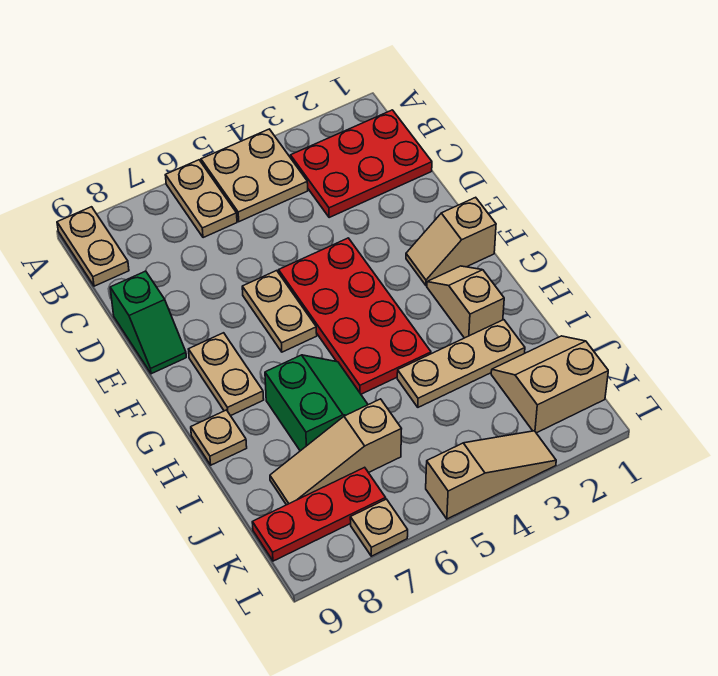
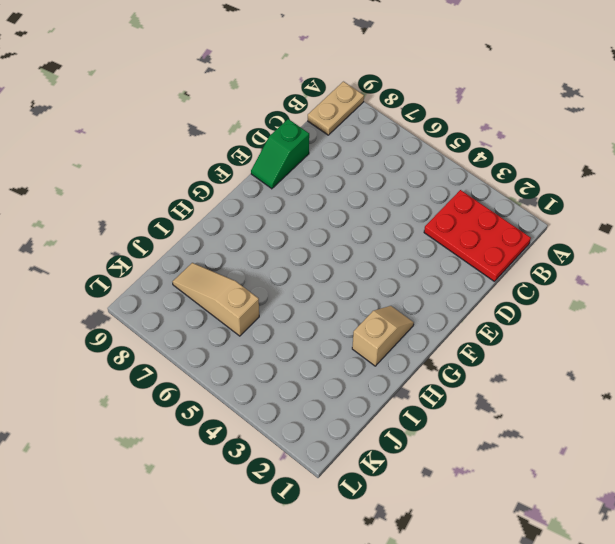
none -> tan plate A4:B5 level 1
none -> tan plate A6:B6 level 1
none -> red plate E4:H5 level 1

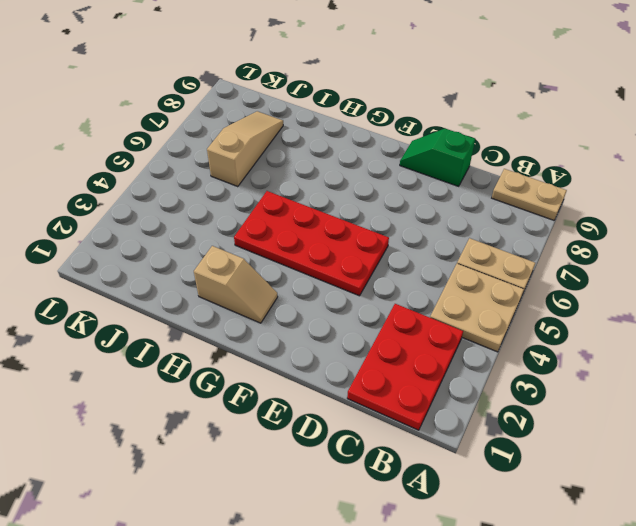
none -> tan plate E6:F6 level 1
none -> tan slope F1:F2 level 1 top 1
none -> tan plate F8:G8 level 1

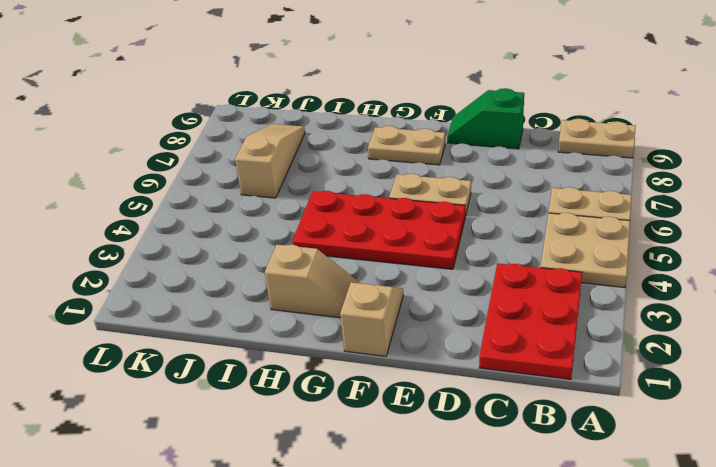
none -> green slope H6:I7 level 1 top 7
none -> tan plate H9 level 1
none -> tan plate I2:I4 level 1

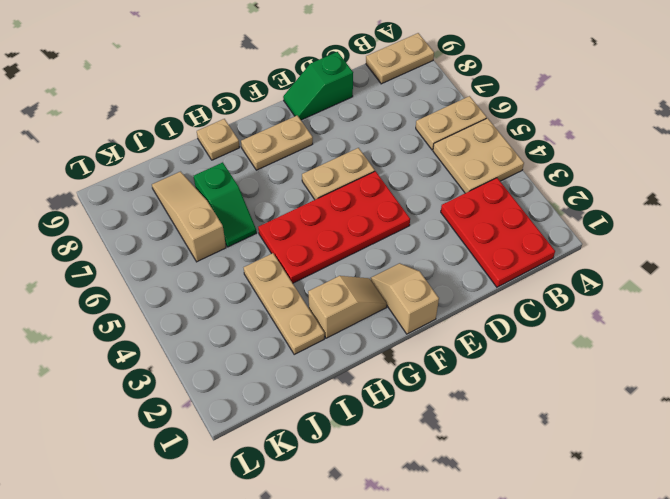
green slope I6:I7 level 1 top 7 -> green slope H6:I7 level 1 top 7
none -> tan slope J1:K2 level 1 top K
none -> red plate K7:K9 level 1
none -> tan slope L3:L5 level 1 top 5

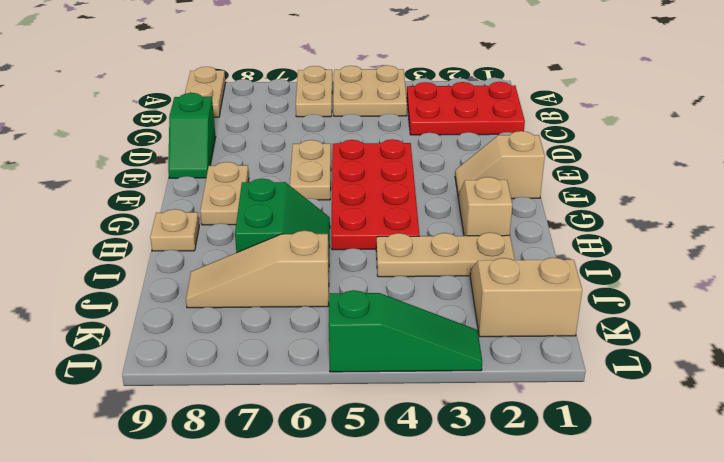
green slope L3:L5 level 1 top 5 -> tan slope L3:L5 level 1 top 5
none -> red plate K7:K9 level 1
none -> tan plate L7 level 1

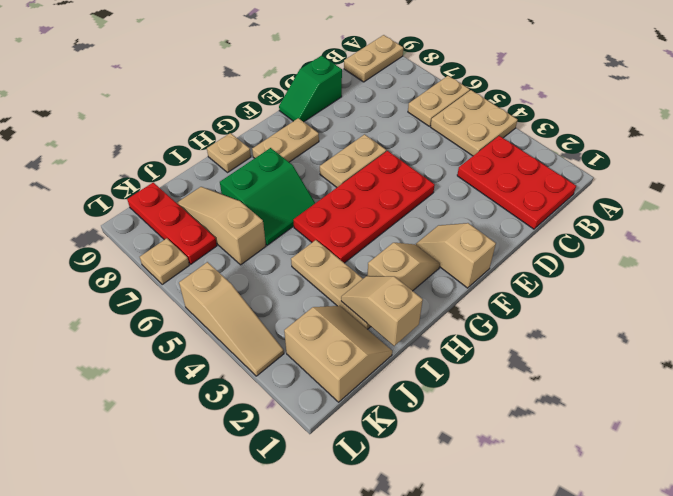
tan slope I1:I2 level 2 top 1 -> none

